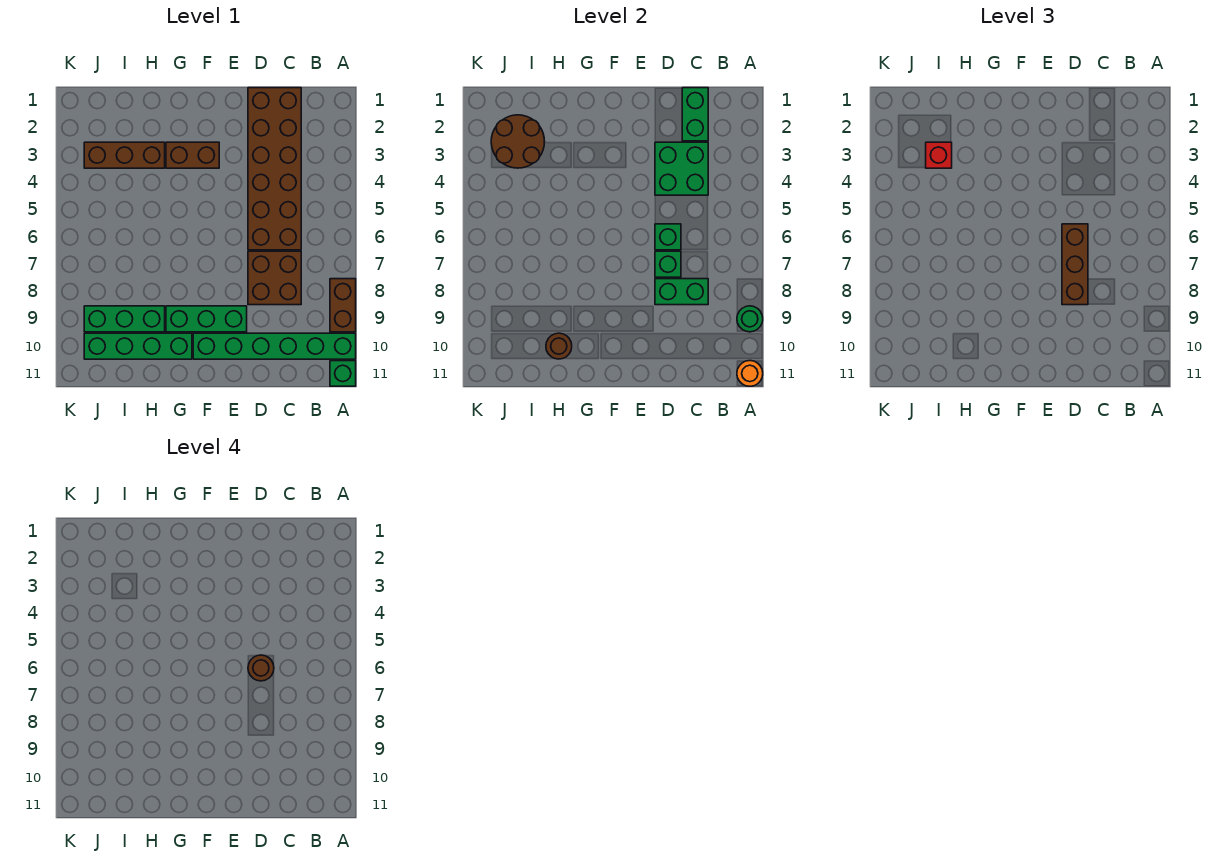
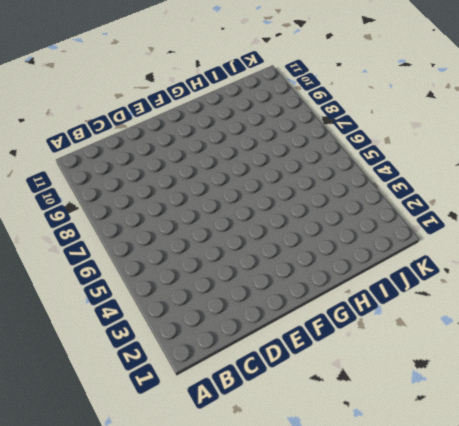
none -> brown brick A8:A9 level 1
none -> green brick A10:F10 level 1
none -> green brick A11 level 1

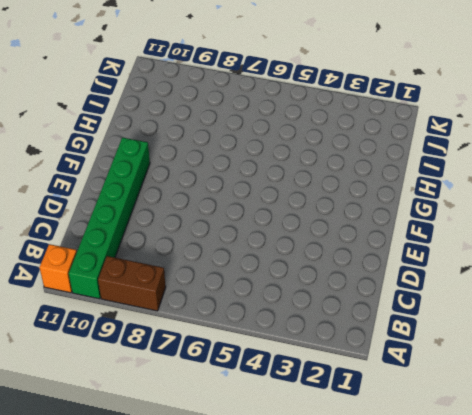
orange brick A11 level 1 -> green brick A11 level 1
none -> brown brick C1:D6 level 1
none -> brown brick C7:D8 level 1
none -> green brick E9:G9 level 1

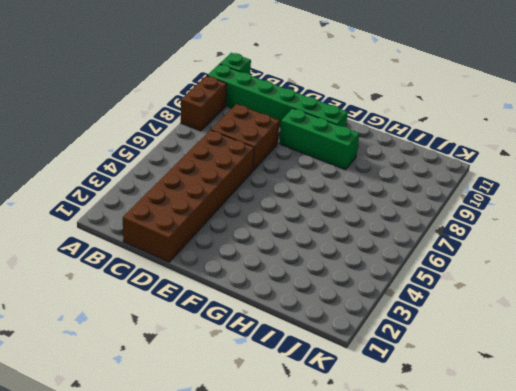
none -> brown brick F3:G3 level 1
none -> green brick G10:J10 level 1
none -> brown brick H3:J3 level 1

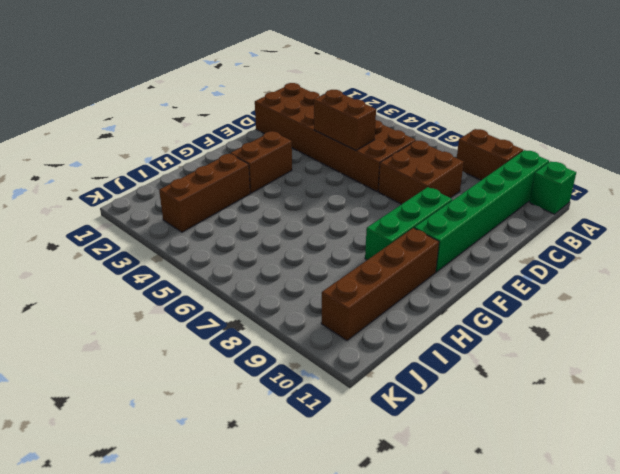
brown brick D4:D5 level 2 -> green brick C3:D4 level 2
brown brick G10:J10 level 1 -> green brick G10:J10 level 1
none -> green brick H9:J9 level 1
none -> green round brick A9 level 2
none -> orange round brick A11 level 2

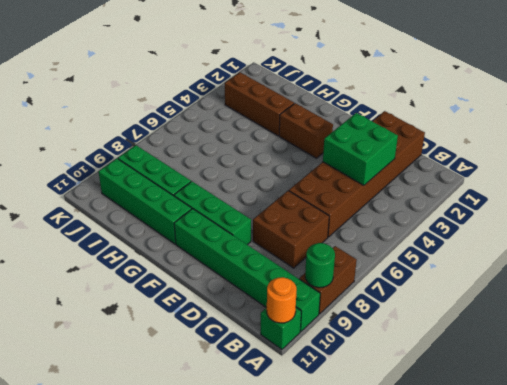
none -> green brick C1:C2 level 2
none -> green brick C8:D8 level 2
none -> green brick D6 level 2

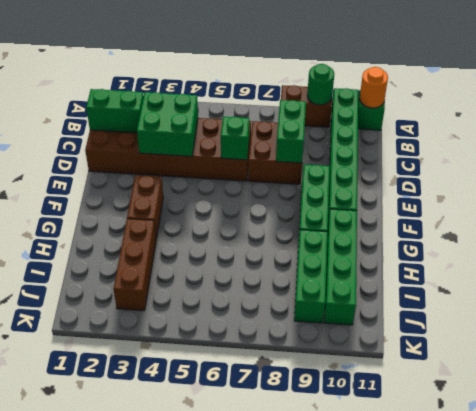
none -> green brick D7 level 2
none -> brown round brick H10 level 2
none -> brown round brick I2:J3 level 2

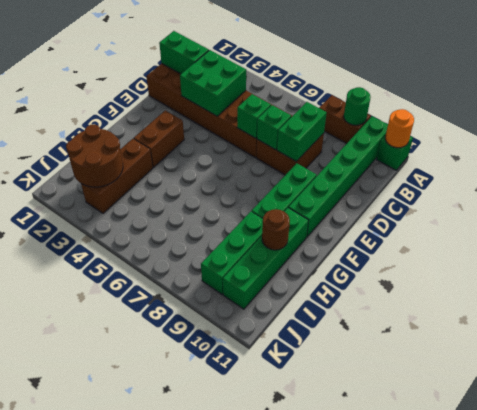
none -> brown brick D6:D8 level 3
none -> red brick I3 level 3
none -> brown round brick D6 level 4

